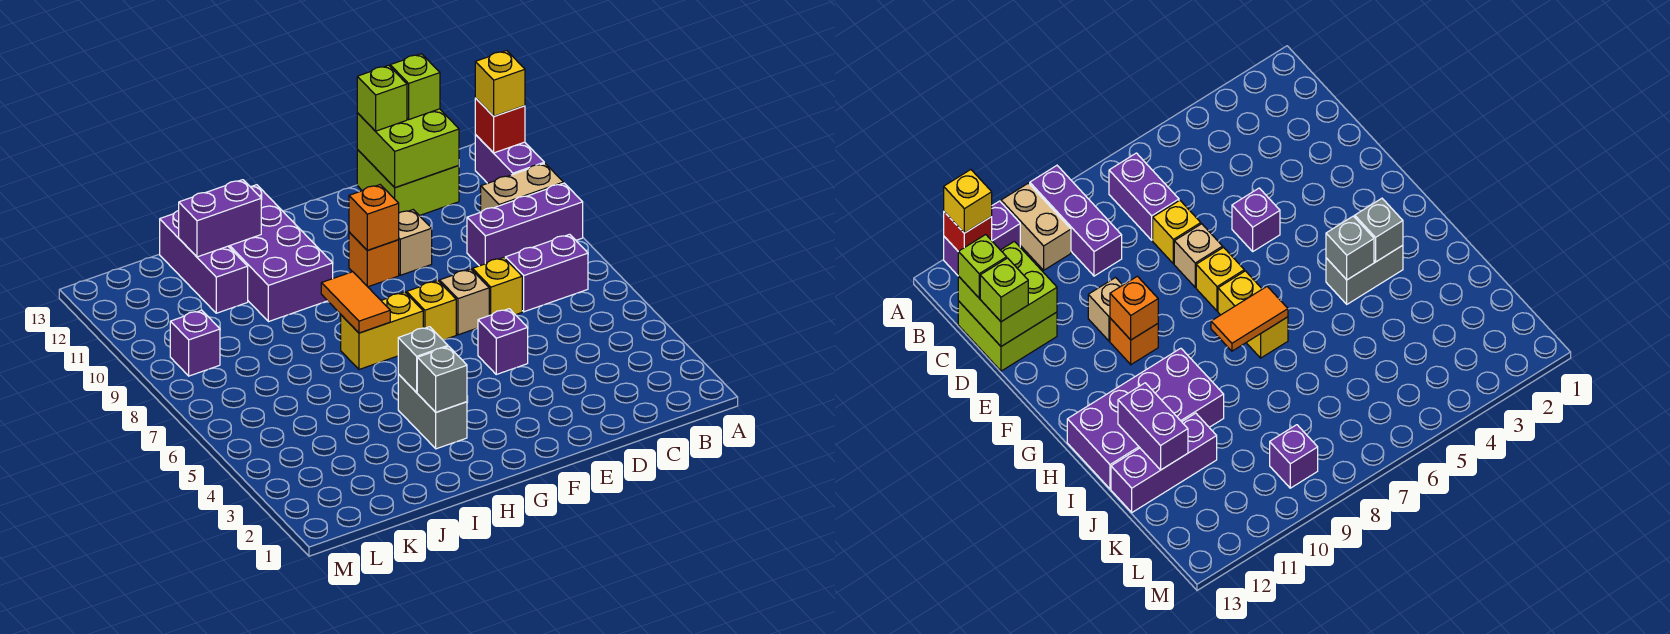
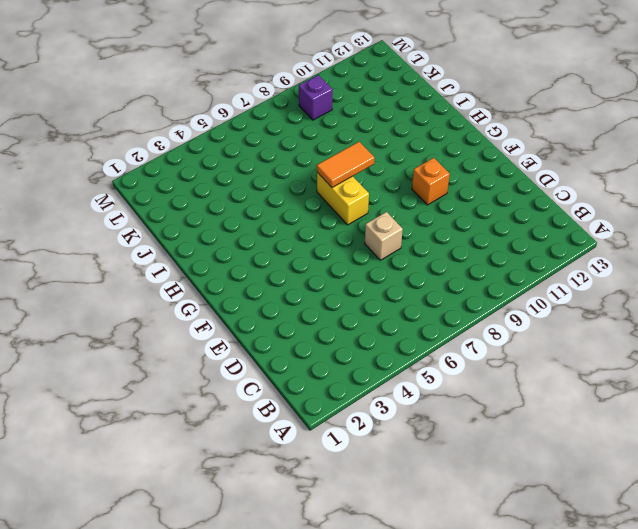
none -> purple brick A9:C9 level 1
none -> tan brick A10:B10 level 1
none -> purple brick A11:A12 level 1

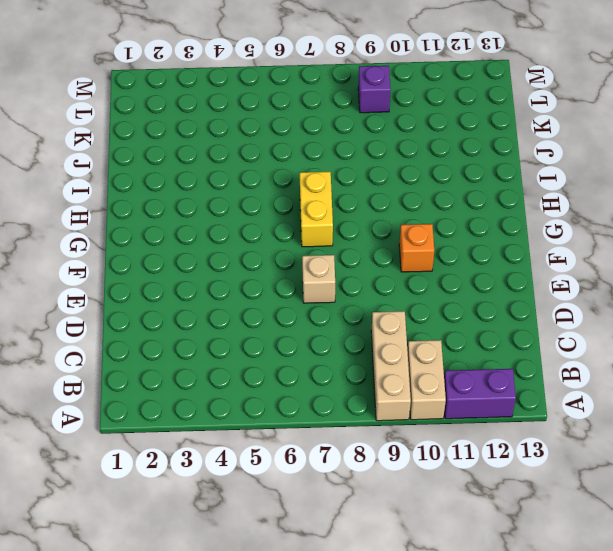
tan brick A9:C9 level 1 -> purple brick A9:C9 level 1
none -> purple brick B7:C7 level 1
none -> lime brick C12:D13 level 1
none -> yellow brick D7 level 1

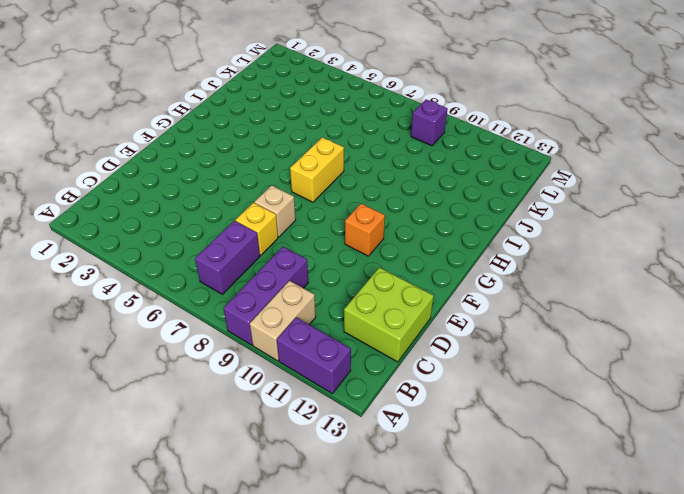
none -> purple brick E5 level 1
none -> tan brick E10 level 1
none -> yellow brick F7 level 1

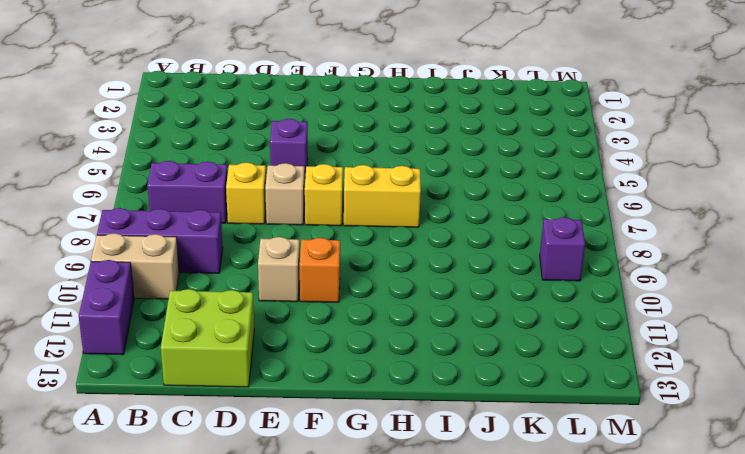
none -> grey brick H3:H4 level 1
none -> purple brick H10:I13 level 1
none -> purple brick J11:J13 level 1

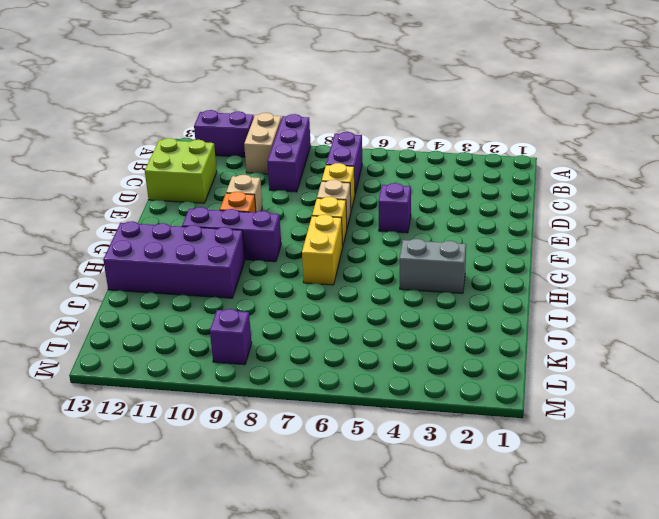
purple brick G9:G11 level 1 -> purple brick J11:J13 level 1
none -> red brick A12 level 2
none -> lime brick C12:D13 level 2
none -> orange brick F10 level 2

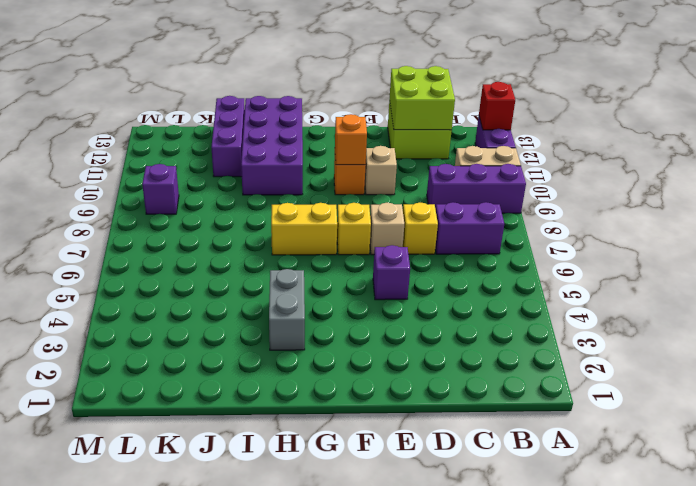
none -> grey brick H3 level 2
none -> grey brick H4 level 2
none -> orange tile H7:H8 level 2

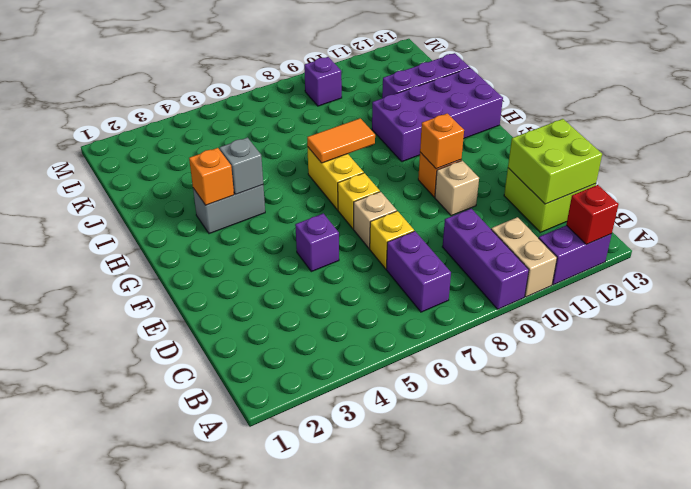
orange brick H3 level 2 -> grey brick H3 level 2
none -> purple brick I12:J12 level 2
none -> yellow brick A12 level 3
none -> lime brick C13 level 3

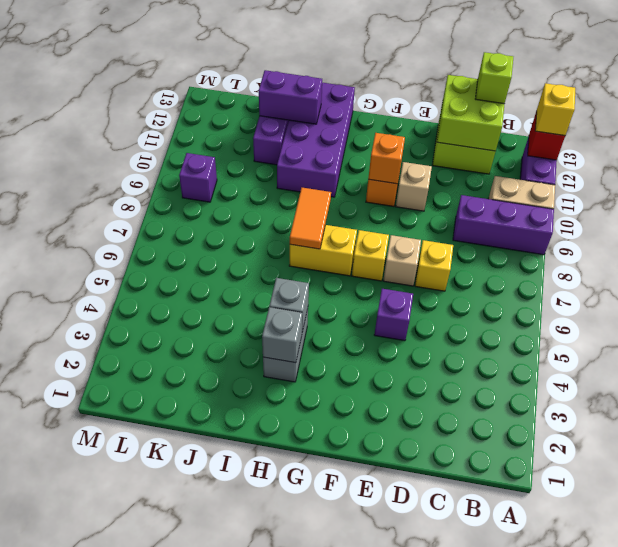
none -> purple brick B7:C7 level 1
none -> lime brick D13 level 3

